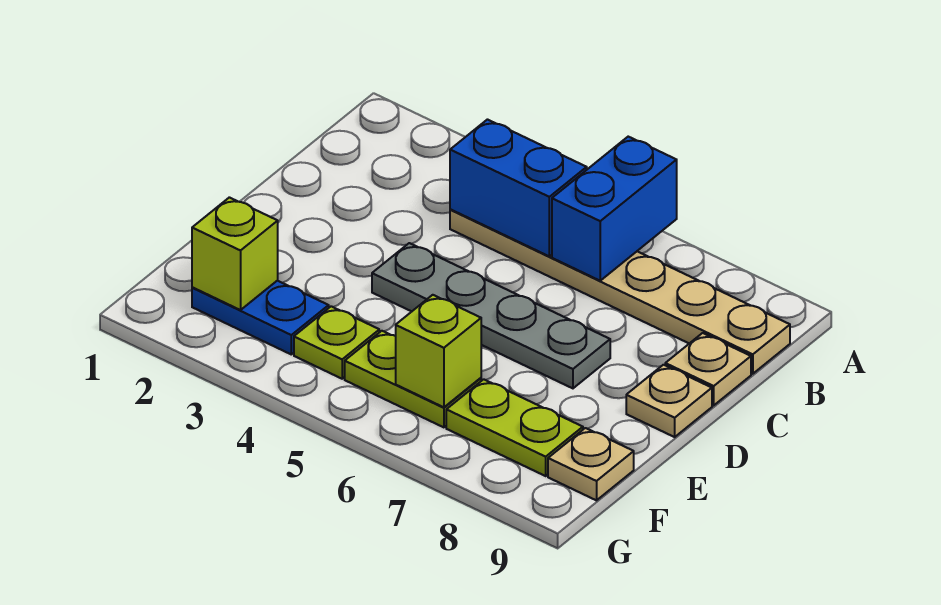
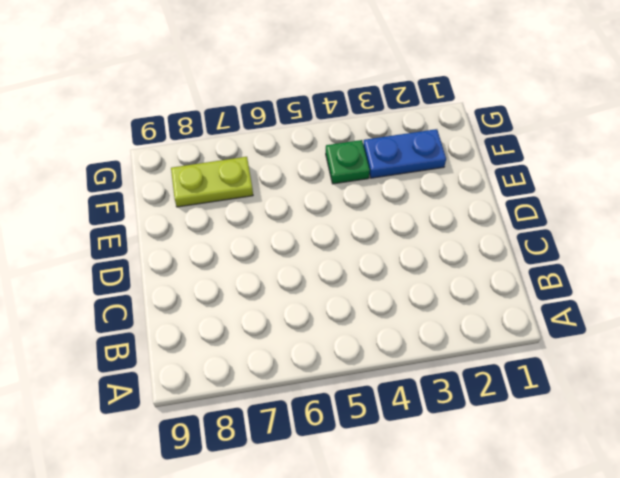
green plate F4 level 1 -> lime plate F4 level 1
none -> tan plate B4:B9 level 1
none -> tan plate C9 level 1
none -> grey plate D4:D7 level 1

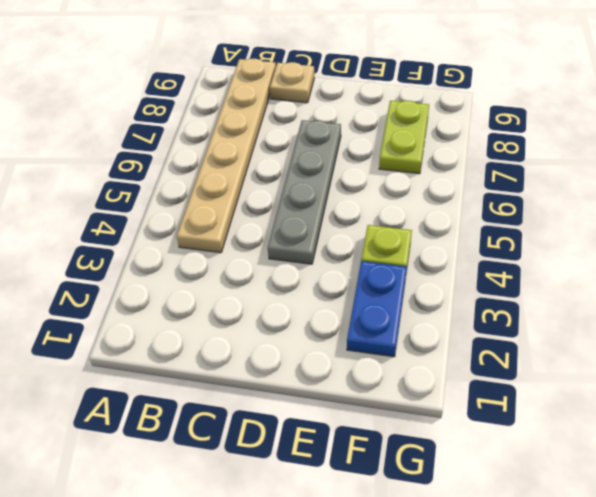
none -> tan plate D9 level 1
none -> lime plate F5:F6 level 1
none -> tan plate F9 level 1

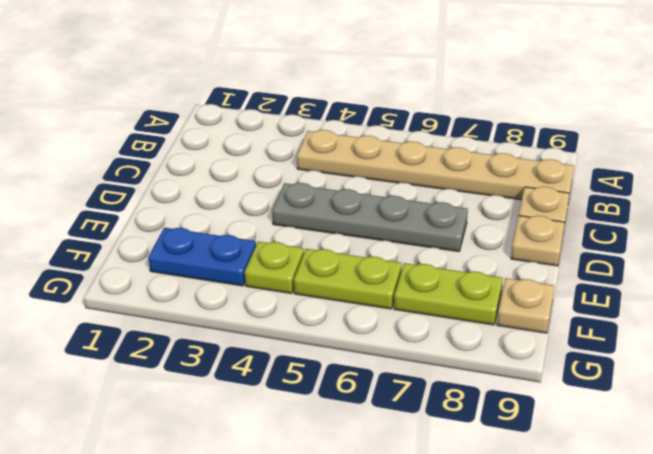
none -> blue brick A6:B6 level 2
none -> blue brick B4:B5 level 2
none -> lime brick F2 level 2

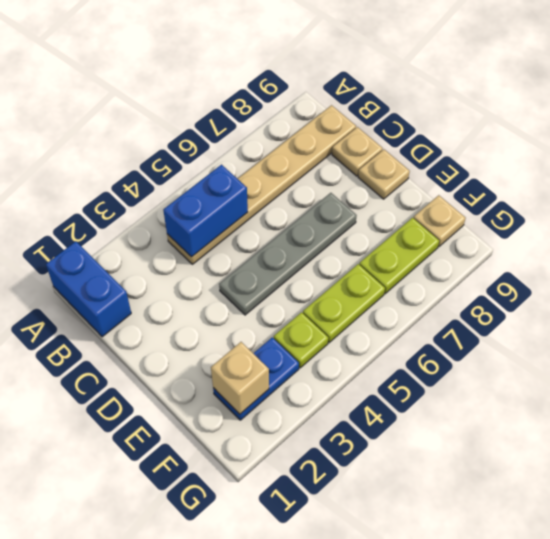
blue brick A1:B1 level 1 -> blue brick A6:B6 level 2
tan brick F2 level 2 -> lime brick F2 level 2
none -> lime brick F6 level 2

